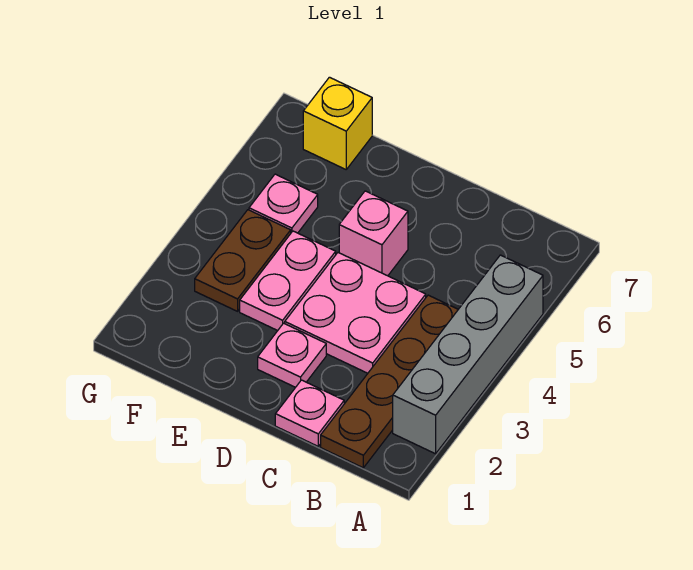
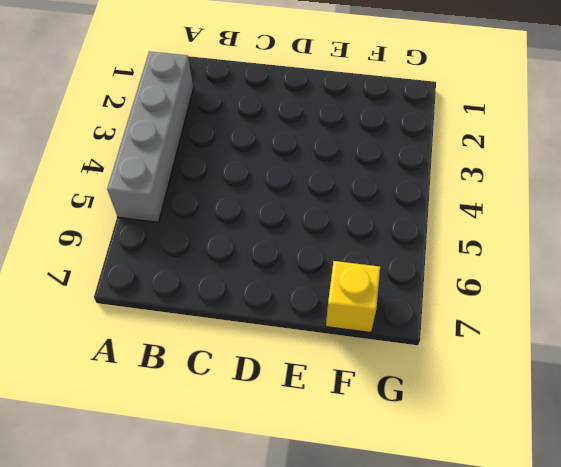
none -> brown plate B1:B4 level 1
none -> pink plate C1 level 1

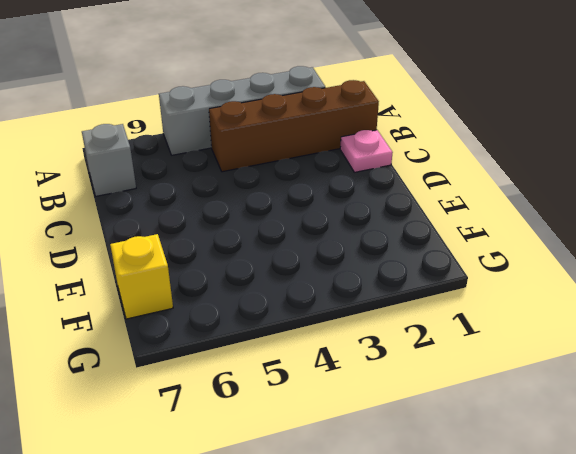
brown brick B1:B4 level 1 -> brown plate B1:B4 level 1
grey brick B7 level 1 -> none
none -> pink plate C3:D4 level 1
none -> pink plate D2 level 1

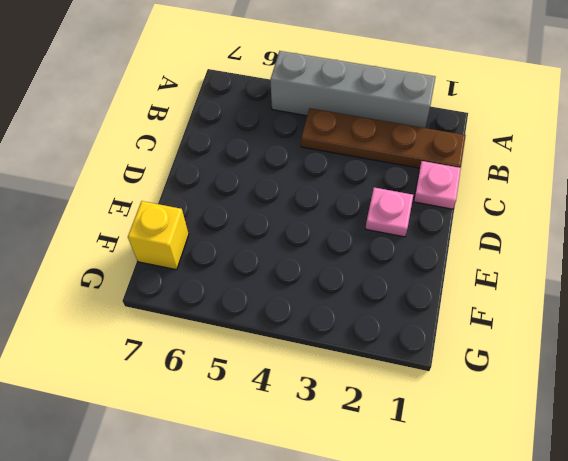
none -> pink plate C3:D4 level 1
none -> pink brick D5 level 1

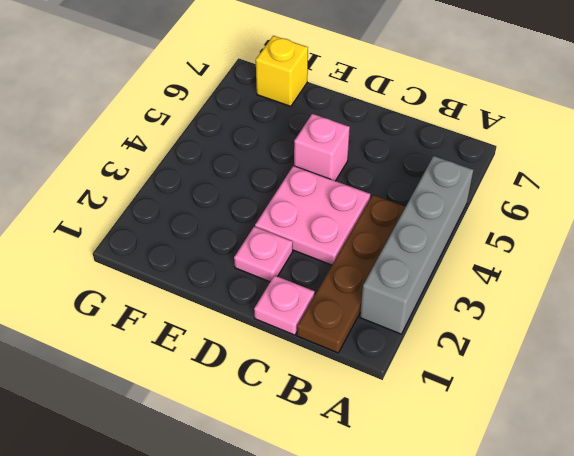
none -> pink plate E3:E4 level 1
none -> brown plate F3:F4 level 1

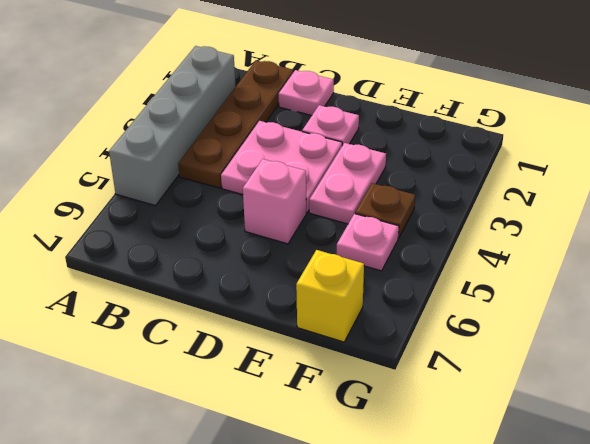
brown plate F4 level 1 -> brown plate F3:F4 level 1

